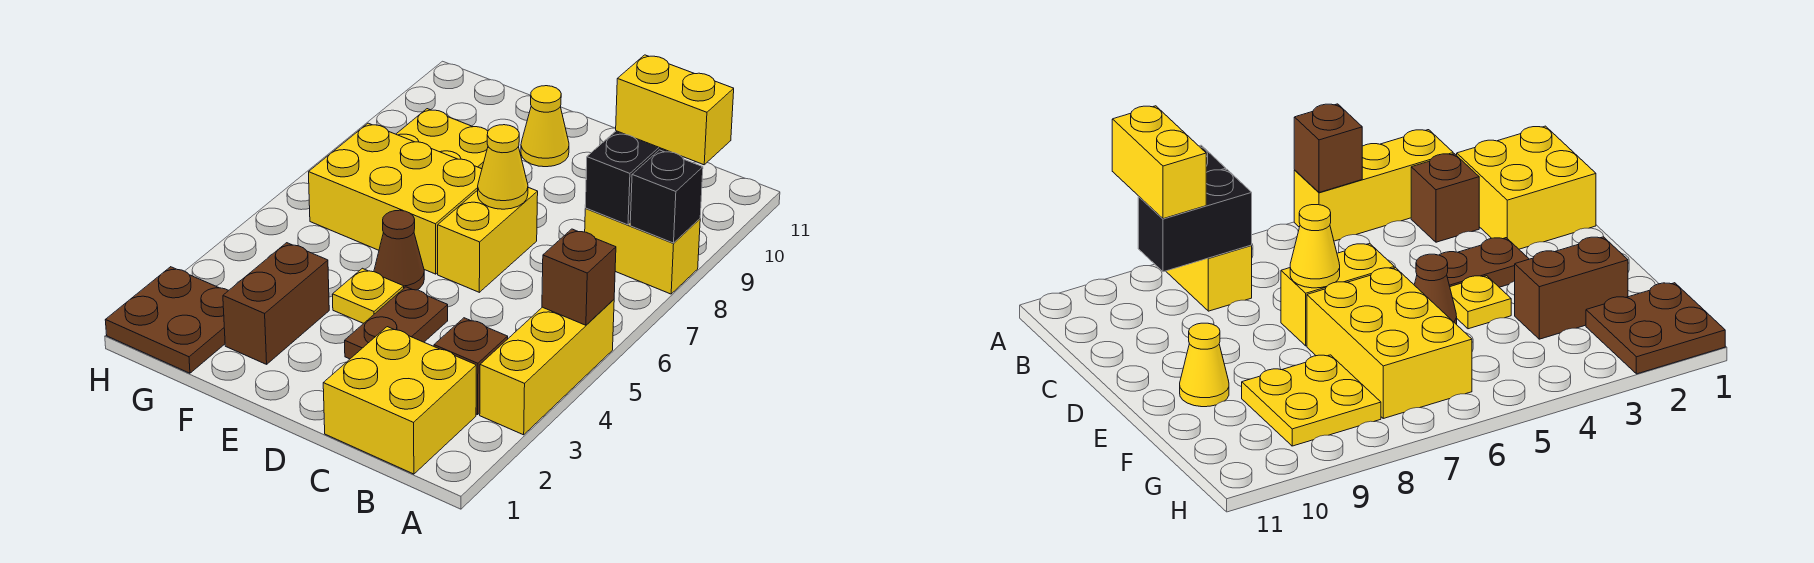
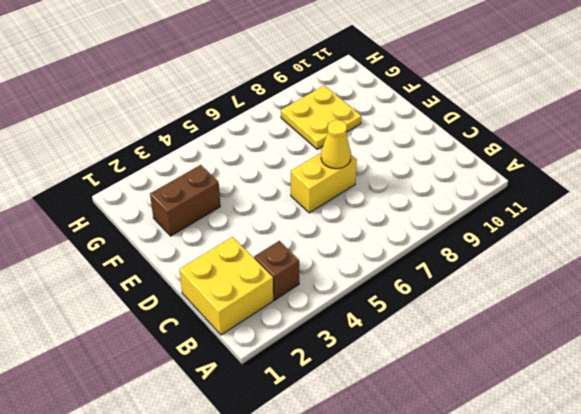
none -> yellow brick A3:A5 level 1
none -> yellow brick A8:B8 level 1
none -> brown plate D3:D4 level 1

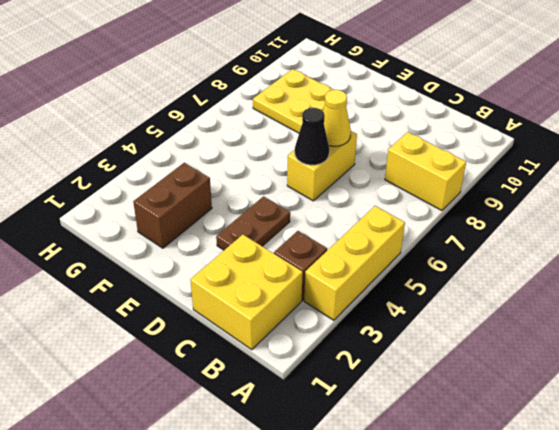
black cone D6 level 2 -> none
none -> yellow plate E4 level 1
none -> brown cone E5 level 1
none -> yellow brick E6:G7 level 1

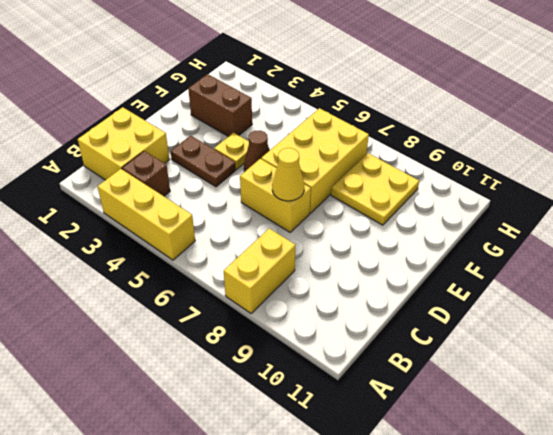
none -> yellow cone E10 level 1
none -> brown plate G1:H2 level 1
none -> brown brick A5 level 2

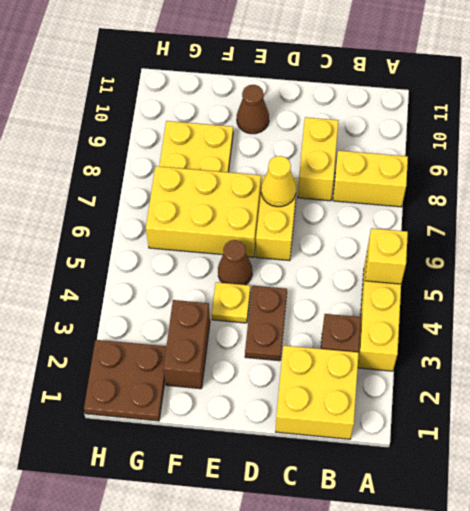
yellow brick A5 level 2 -> brown brick A5 level 2
yellow brick C8:C9 level 1 -> yellow brick A9:B9 level 3
brown cone E10 level 1 -> yellow cone E10 level 1
none -> black brick A8 level 2
none -> black brick B8:B9 level 2

